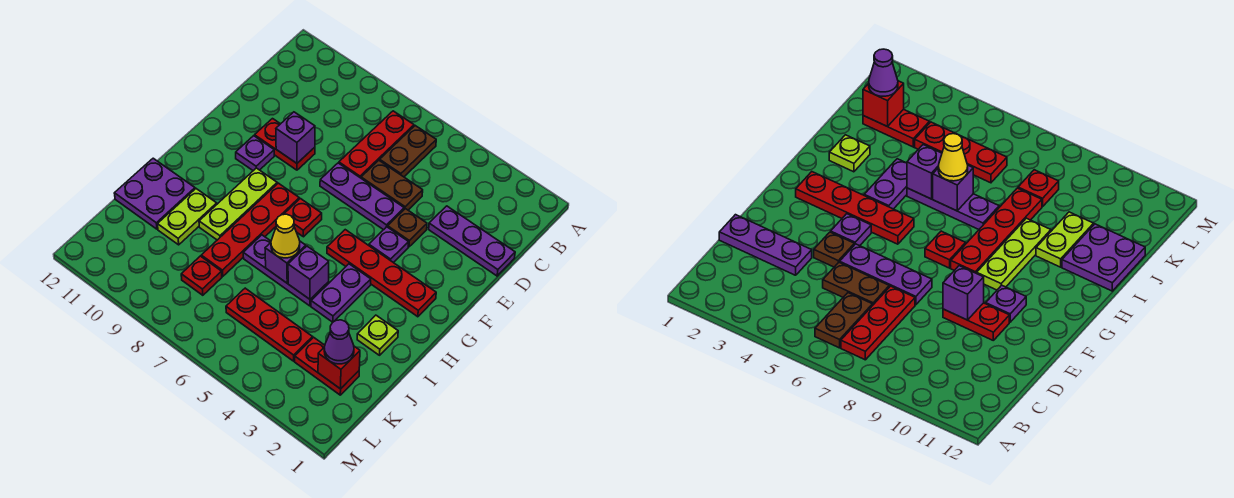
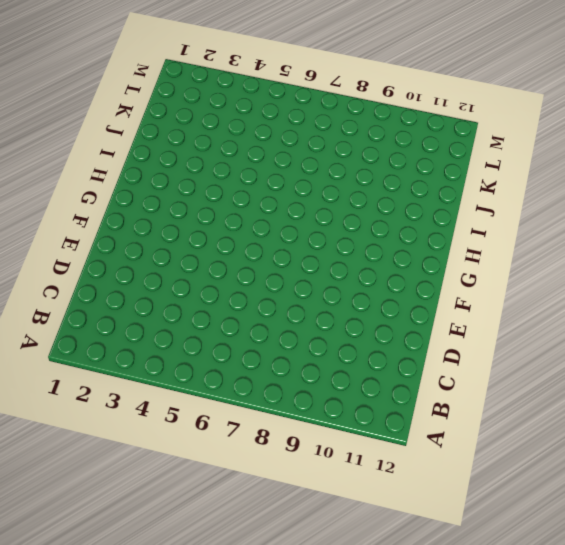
none -> brown plate B6:C6 level 1
none -> red plate B7:D7 level 1
none -> purple plate D1:D3 level 1

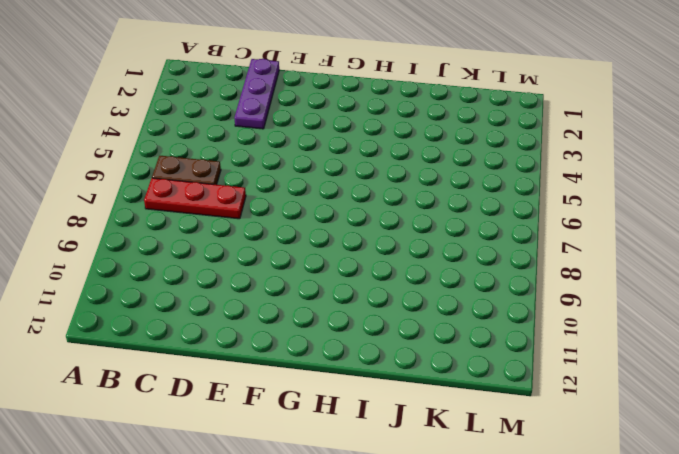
none -> brown plate D5:D6 level 1
none -> brown plate E4 level 1
none -> purple plate E5:E7 level 1

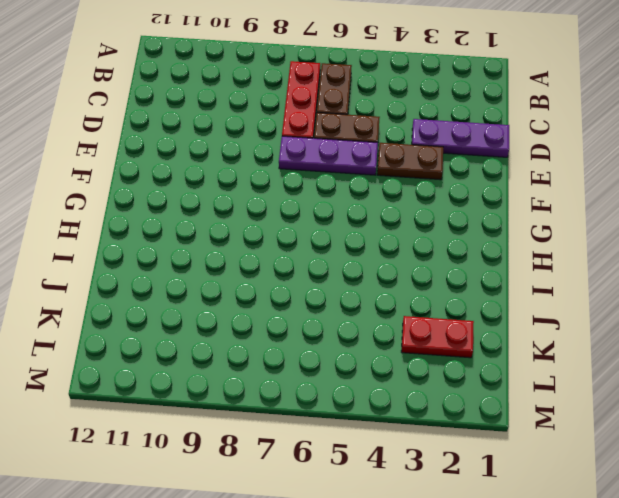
brown plate E3:E4 level 1 -> brown plate E4 level 1
none -> red plate E9:E10 level 1
none -> purple plate F4 level 1
none -> purple plate F10 level 1

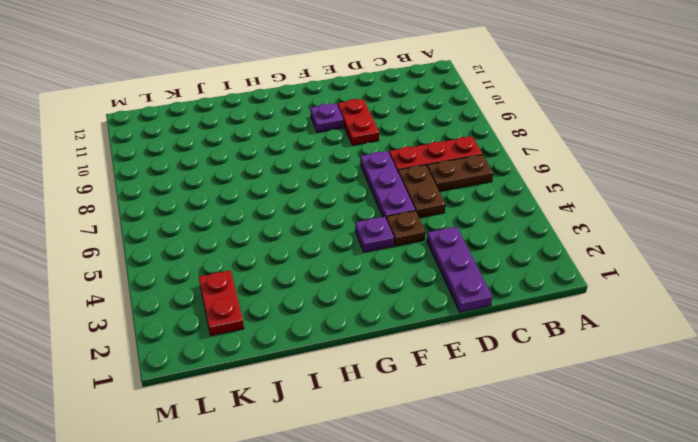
none -> red plate G2:G5 level 1
none -> red plate G7 level 1
none -> red plate G8:J8 level 1

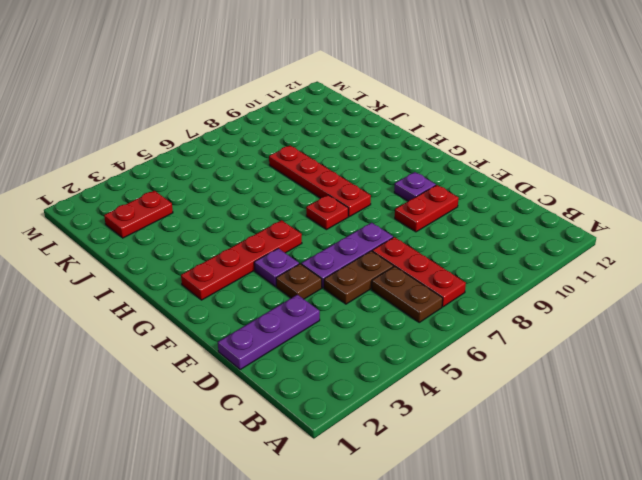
none -> lime plate G9:I9 level 1
none -> purple plate H4:I4 level 1
none -> lime plate I2 level 1

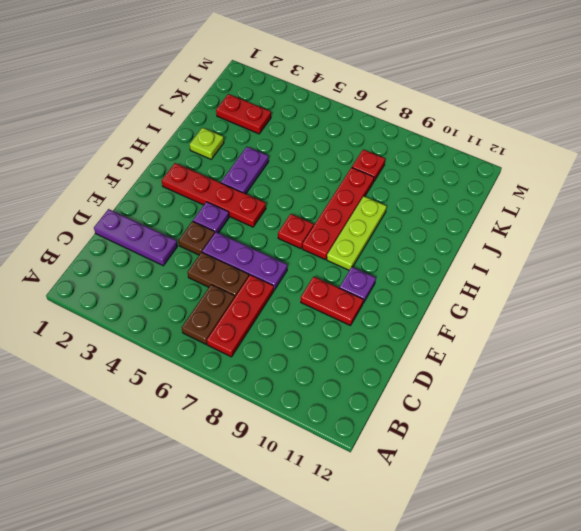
none -> purple plate I5:I7 level 1
none -> lime plate I10:J10 level 1
none -> purple plate I11:J12 level 1

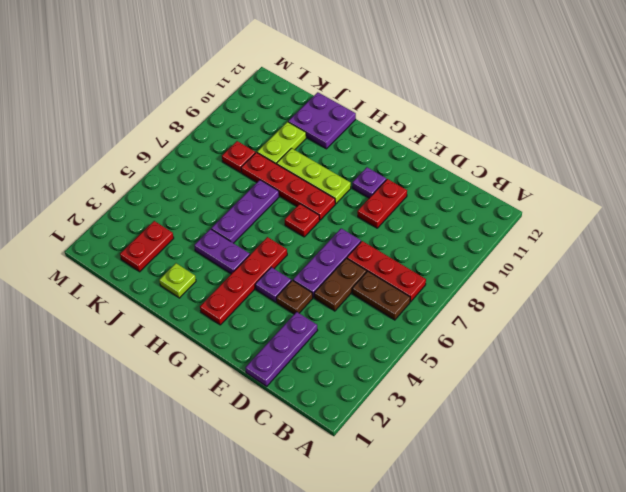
lime plate J9:J10 level 1 -> lime plate I10:J10 level 1
none -> red plate K4:K6 level 1
none -> purple brick E9 level 2
none -> purple brick I5 level 2

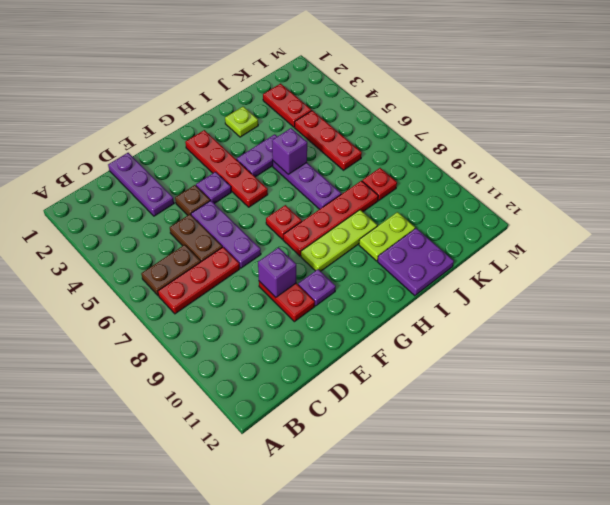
none -> purple brick I6 level 2
none -> red brick K2 level 2
none -> yellow cone I6 level 3

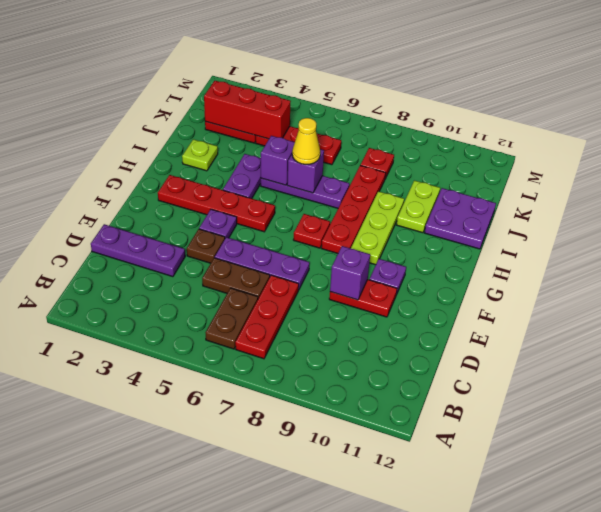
red brick K2:K4 level 2 -> red brick K2 level 2
none -> purple cone K2 level 3

